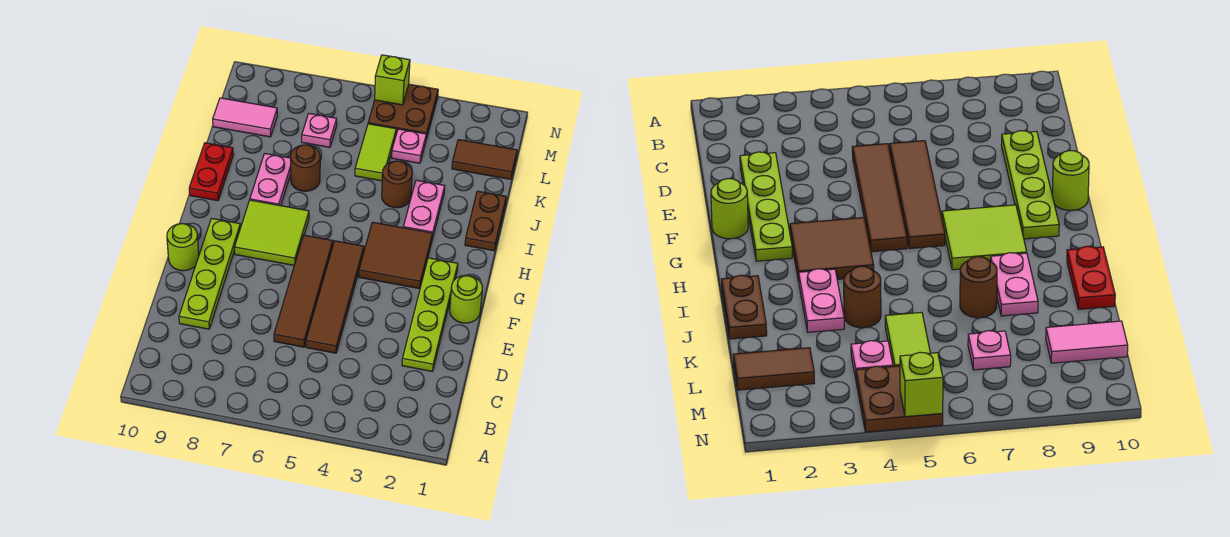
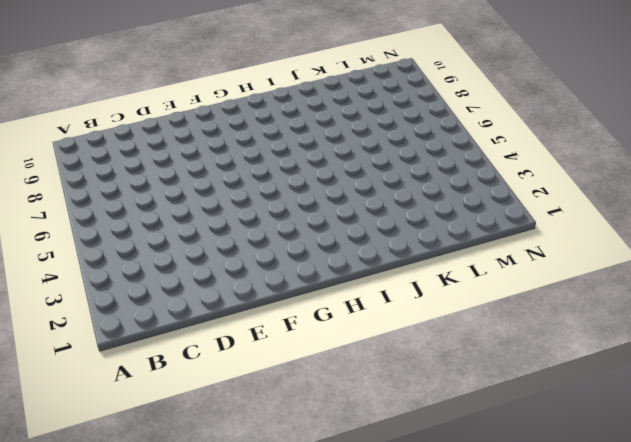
none -> lime plate D2:G2 level 1
none -> brown tile D5:G5 level 1
none -> brown tile D6:G6 level 1

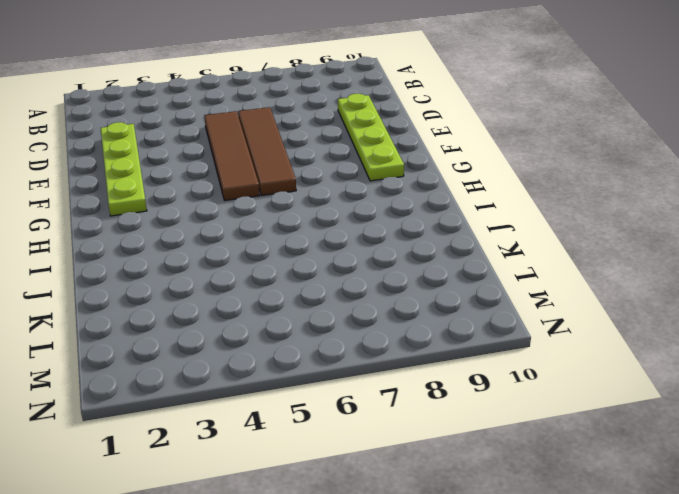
none -> lime round brick F1 level 1
none -> lime round brick F10 level 1
none -> brown tile G3:H4 level 1

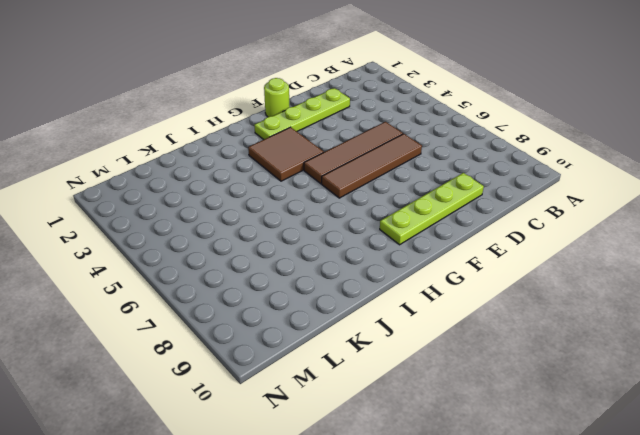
none -> lime round brick F10 level 1
none -> lime tile G7:H8 level 1
none -> brown plate I1:J1 level 1

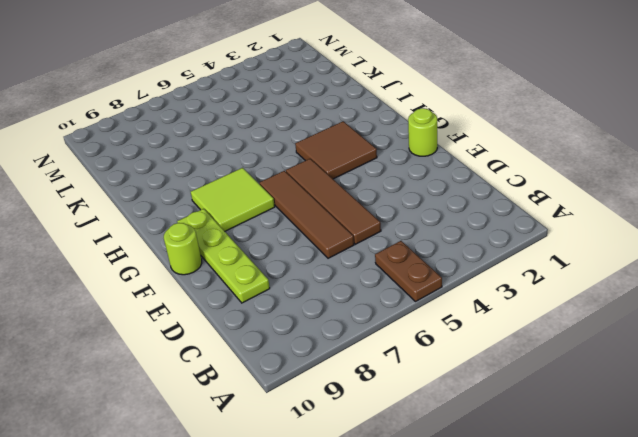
brown plate A5:B5 level 1 -> brown plate I1:J1 level 1
none -> lime plate D2:G2 level 1
none -> pink plate I3:J3 level 1
none -> pink plate I8:J8 level 1

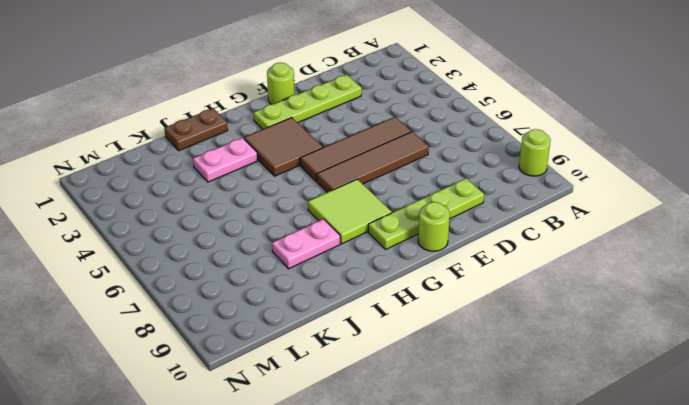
lime round brick A9 level 1 -> none
none -> red plate I10:J10 level 1
none -> brown round brick J4 level 1
none -> brown round brick J7 level 1

